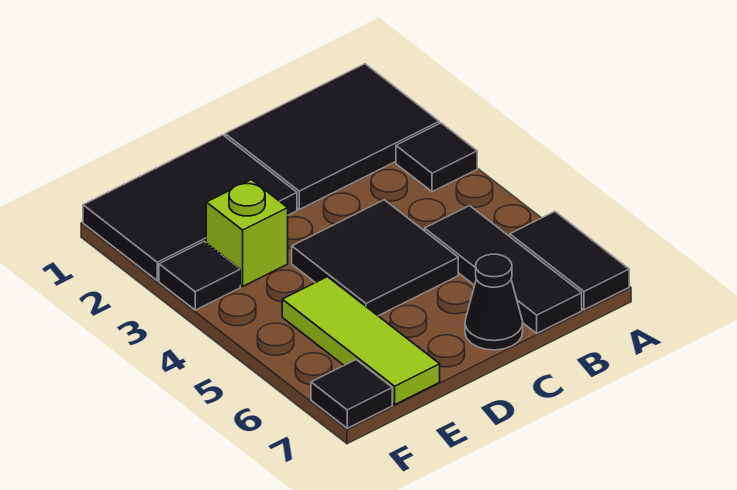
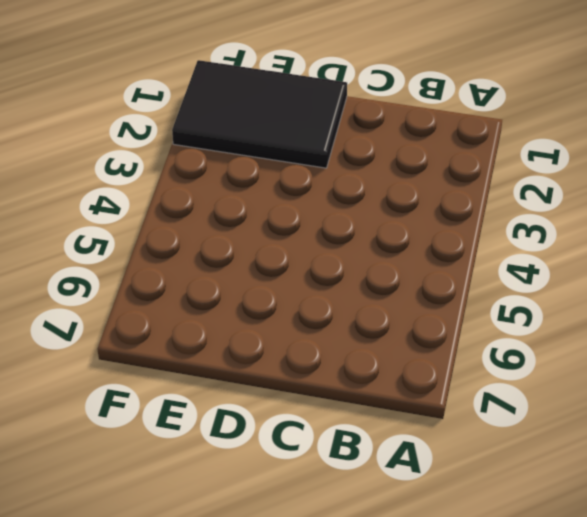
none -> black tile A1:C2 level 1
none -> black tile A3 level 1

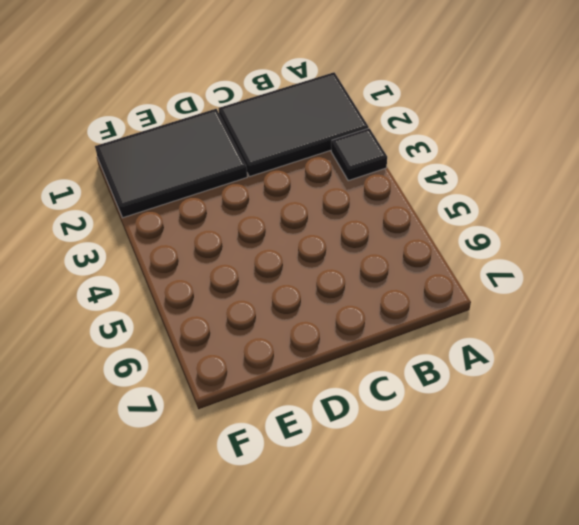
none -> black tile A6:A7 level 1
none -> black tile B5:B7 level 1

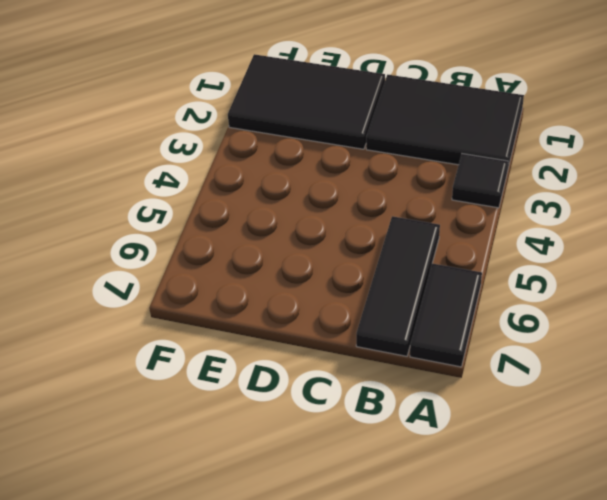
none -> black tile C4:D5 level 1
none -> black cone C7 level 1

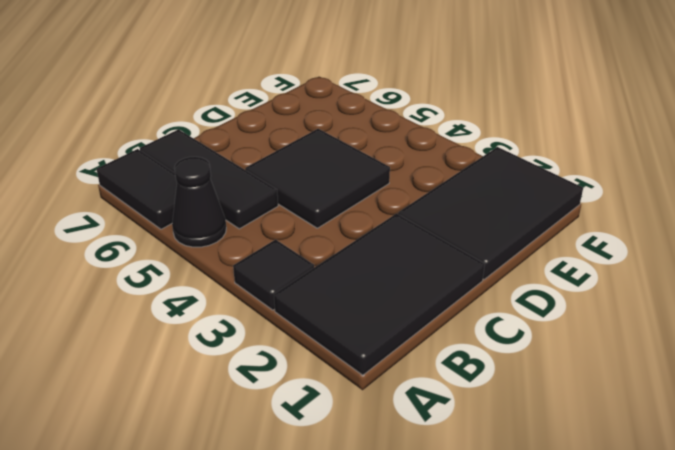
black cone A5 level 1 -> black cone C7 level 1
none -> lime brick E3 level 1
none -> lime tile E5:E7 level 1

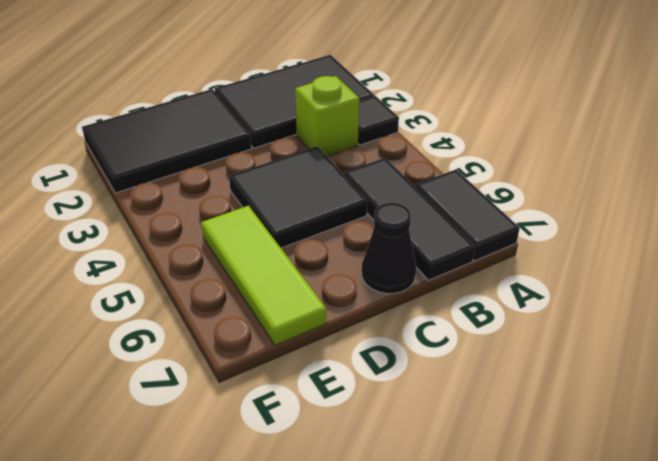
lime brick B3 level 1 -> lime brick E3 level 1
none -> black tile F3 level 1
none -> black tile F7 level 1

